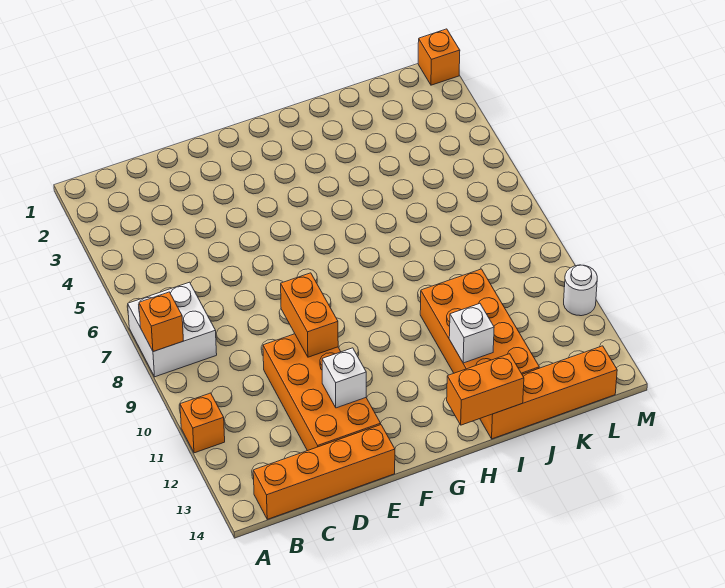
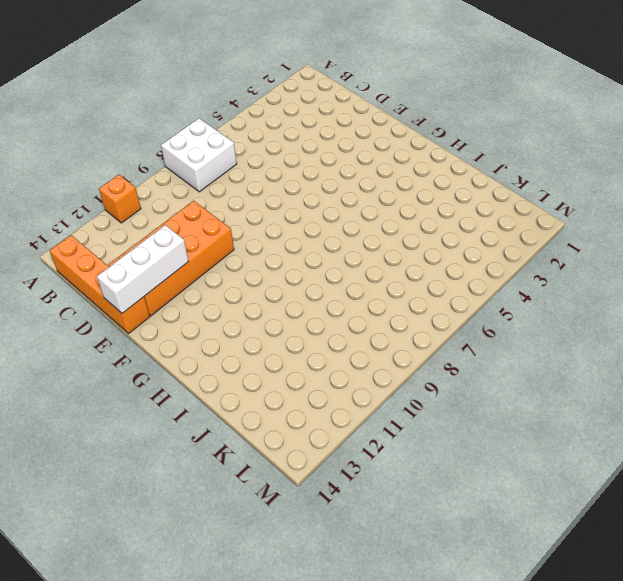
white brick E12:E14 level 2 -> white brick E12 level 2
none -> orange brick I10:J13 level 1
none -> orange brick I14:L14 level 1
none -> orange brick M1 level 1

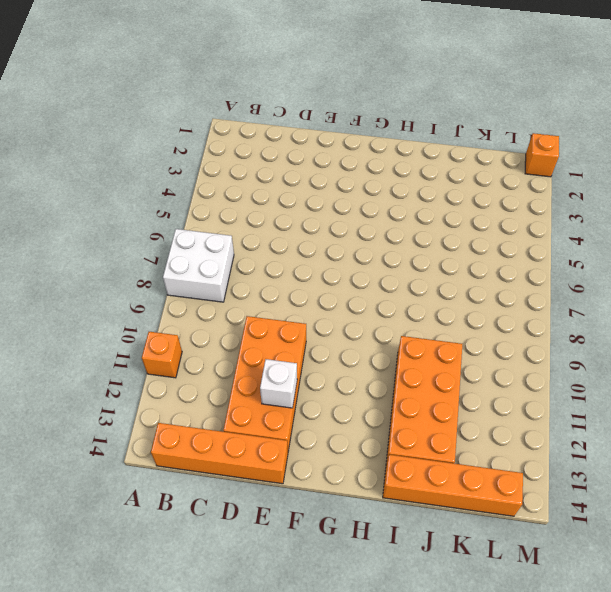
none -> white round brick M11 level 1
none -> orange brick A8 level 2
none -> orange brick E9:E10 level 2

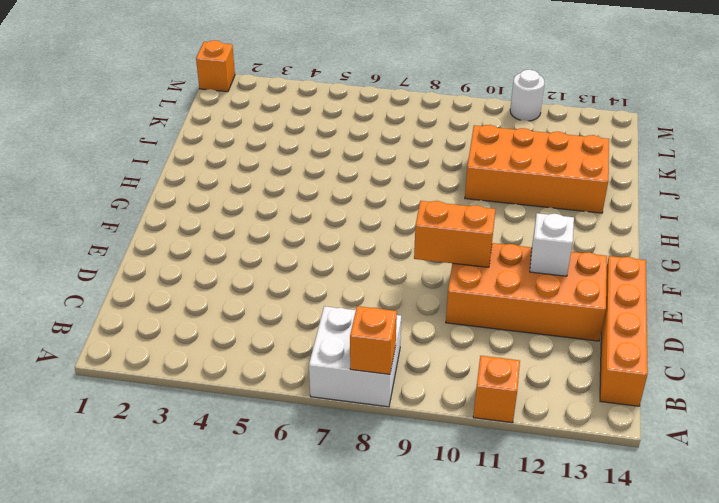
none -> orange brick I14:L14 level 1
none -> orange brick H14:I14 level 2
none -> white brick I12 level 2

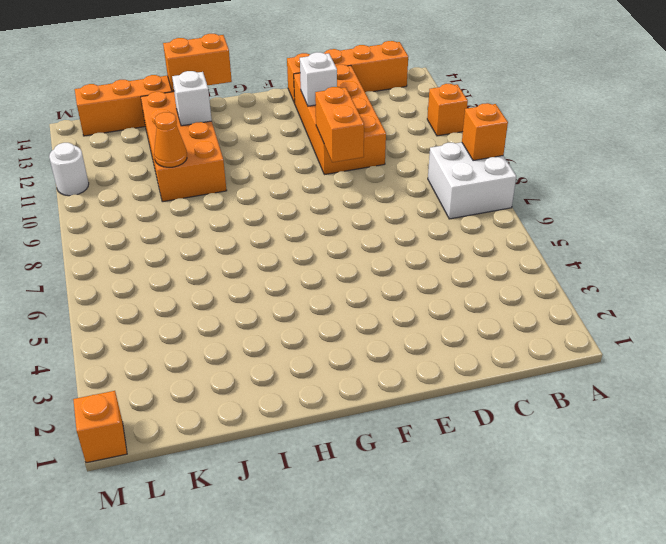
orange cone J10 level 2 -> none

